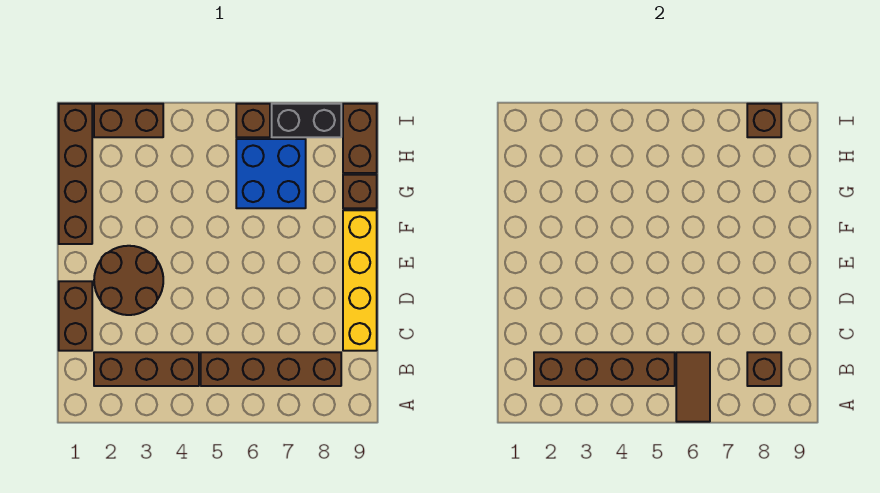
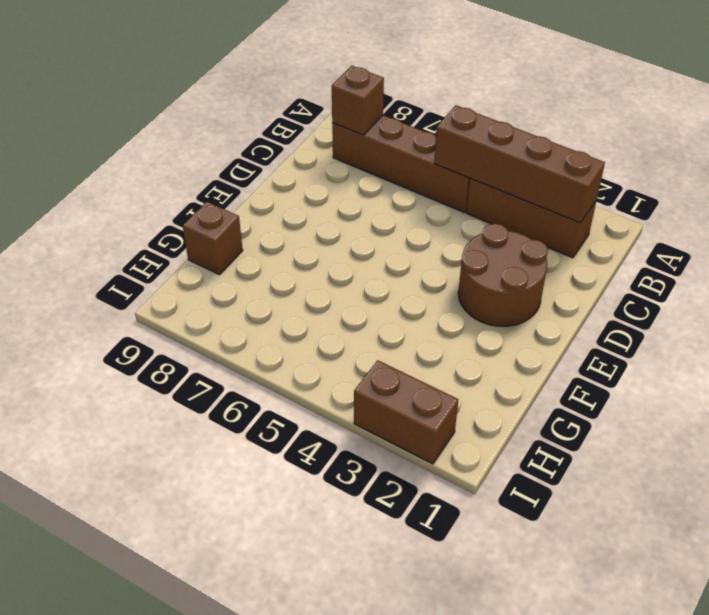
none -> brown brick C1:D1 level 1
none -> yellow brick C9:F9 level 1
none -> brown brick F1:I1 level 1

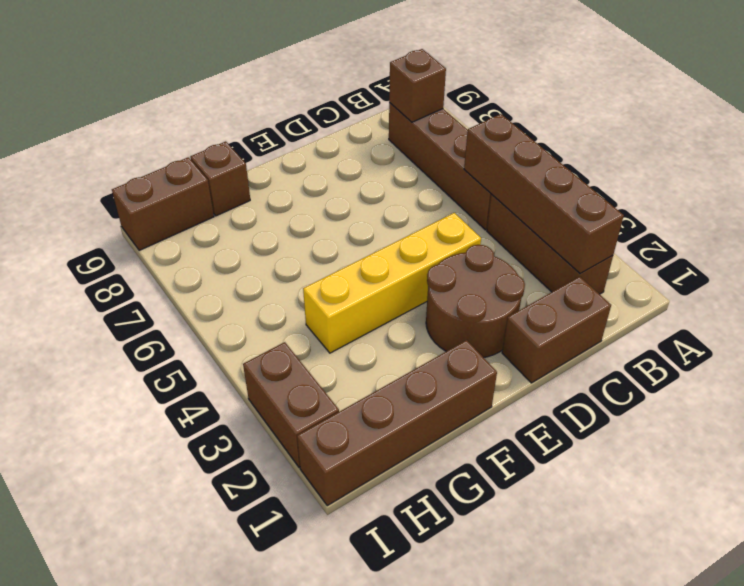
yellow brick D4:G4 level 1 -> yellow brick C9:F9 level 1
none -> blue brick G6:H7 level 1
none -> brown brick I6 level 1
none -> black brick I7:I8 level 1

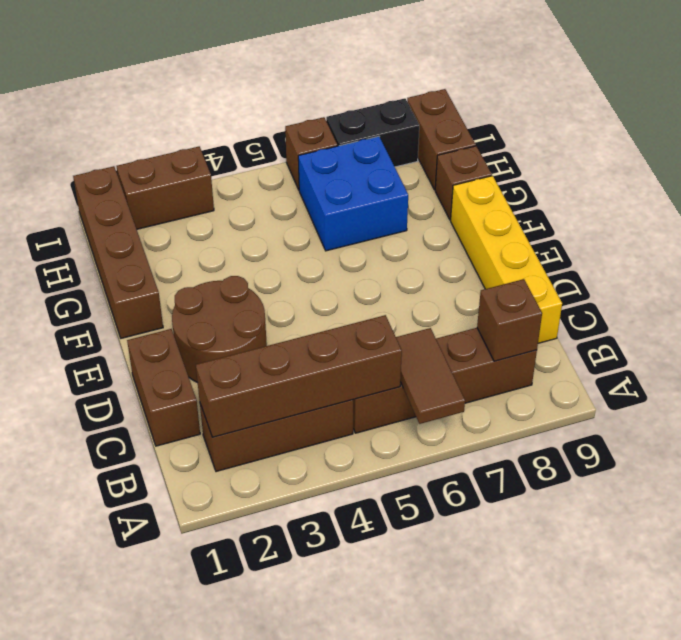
none -> brown brick I8 level 2

